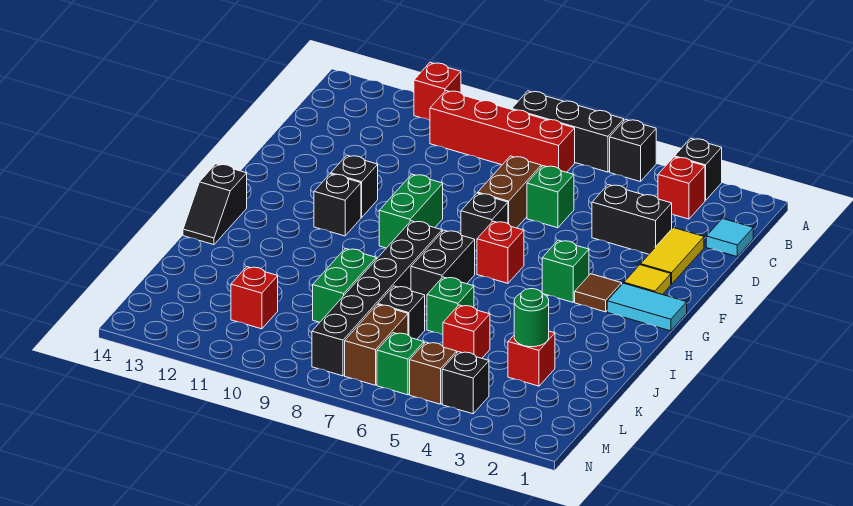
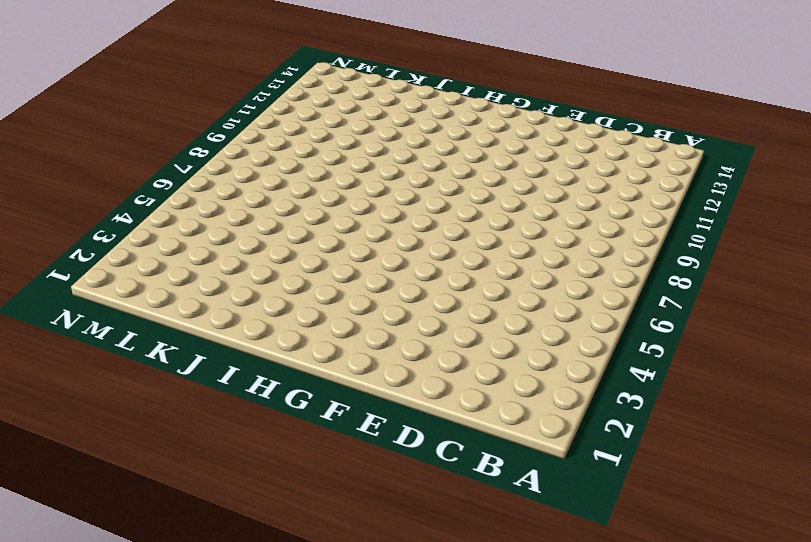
none -> black brick A3 level 1
none -> black brick A5 level 1
none -> black brick A6:A8 level 1
none -> red brick A11 level 1

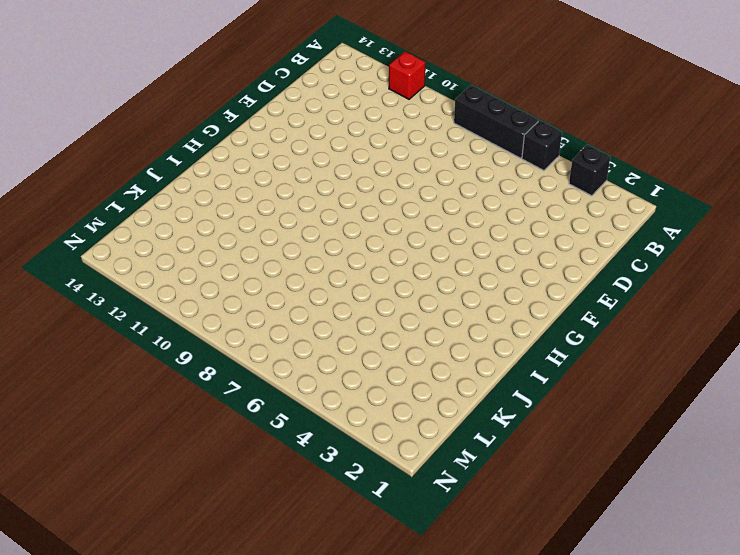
none -> red brick B3 level 1
none -> red brick B7:B10 level 1
none -> cyan tile C1 level 1
none -> yellow tile D2:E2 level 1

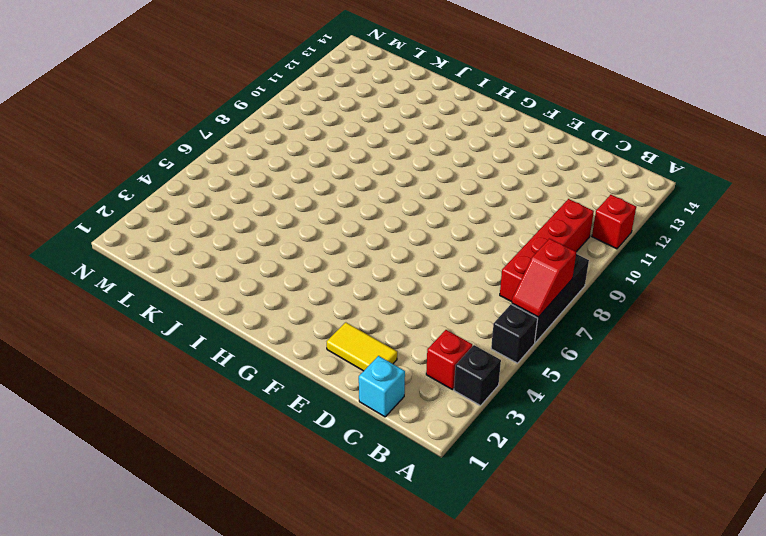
red slope A6:A7 level 2 top 7 -> none
cyan brick C1 level 1 -> cyan tile C1 level 1
none -> black brick D3:D4 level 1
none -> green brick D6 level 1
none -> brown brick D7:E7 level 1
none -> yellow tile F2 level 1

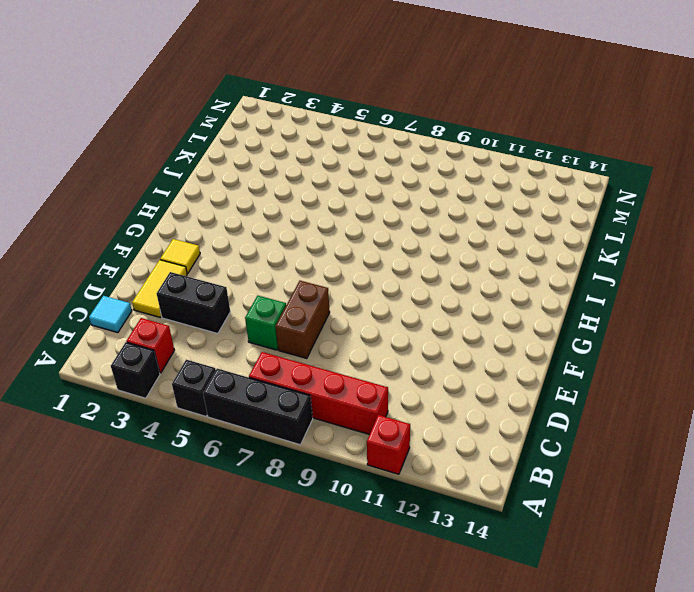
none -> black brick F7 level 1
none -> green brick F9:G9 level 1
none -> black brick F11 level 1
none -> cyan tile G1:G2 level 1

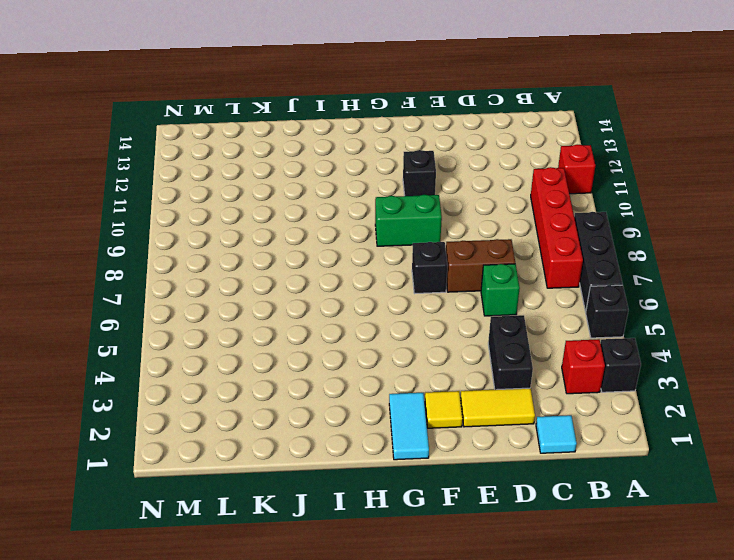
none -> brown tile G3 level 1
none -> green brick G4 level 1
none -> red brick G6 level 1
none -> black brick G11 level 1

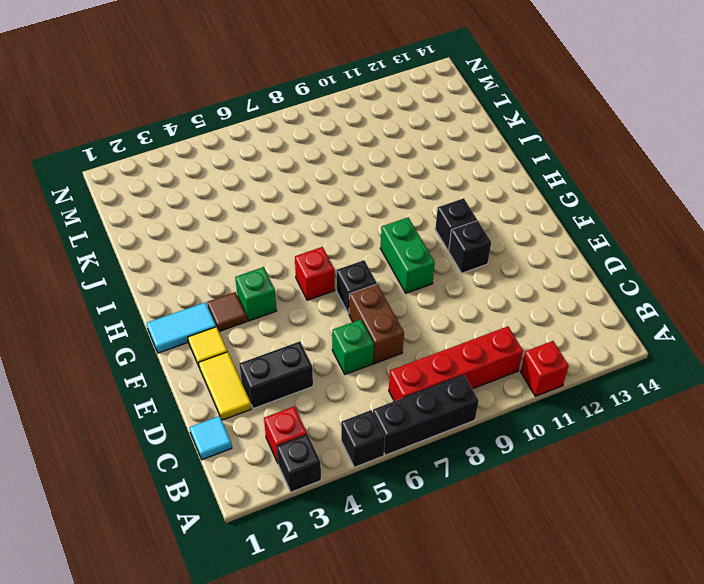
none -> black brick H7:I7 level 1
none -> black brick H8:M8 level 1
none -> black slope H14:I14 level 1 top H
none -> green brick J6 level 1

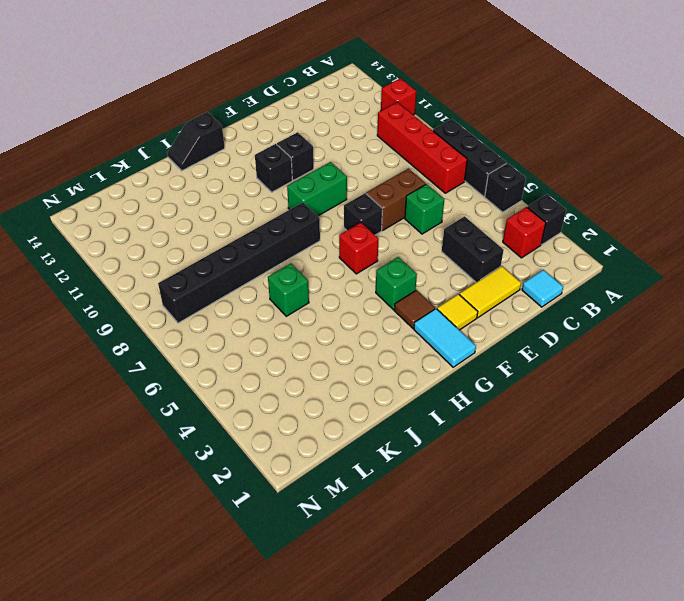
none -> black brick H7:I7 level 1
none -> green brick J9:K9 level 1
none -> red brick K3 level 1
none -> red brick K5 level 1

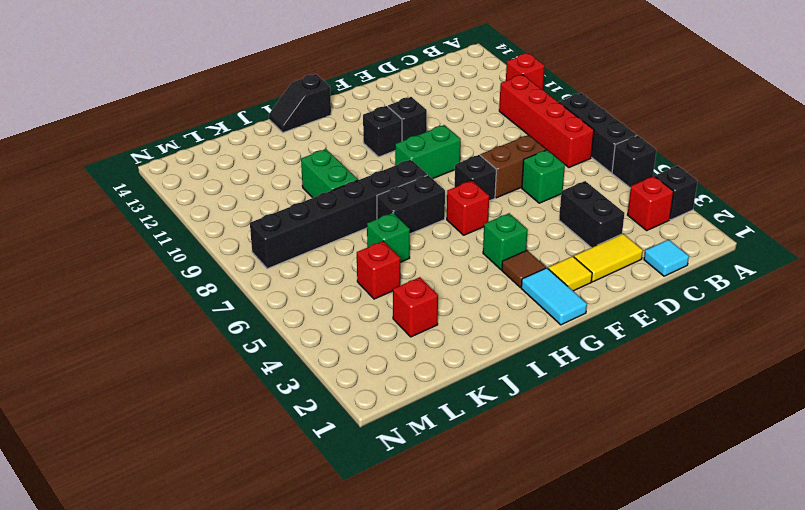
green brick J9:J10 level 1 -> green brick J9:K9 level 1
none -> black brick K7 level 1
none -> brown brick L7:M7 level 1
none -> red brick L11 level 1
none -> black brick M4 level 1

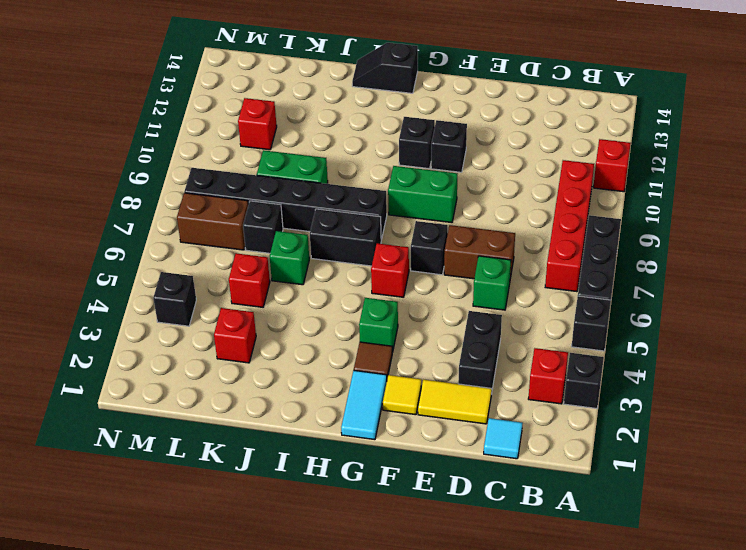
none -> brown brick M5 level 1
none -> green brick M6 level 1
none -> green round brick K3 level 2

